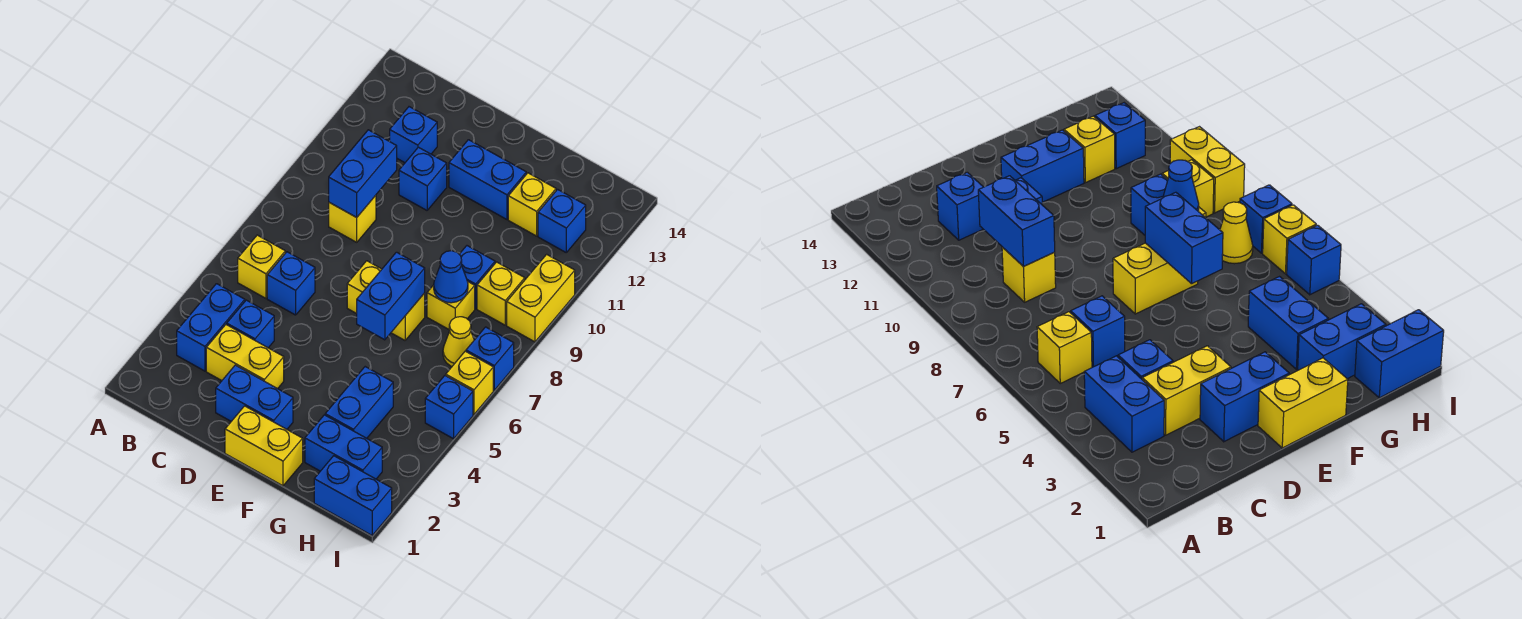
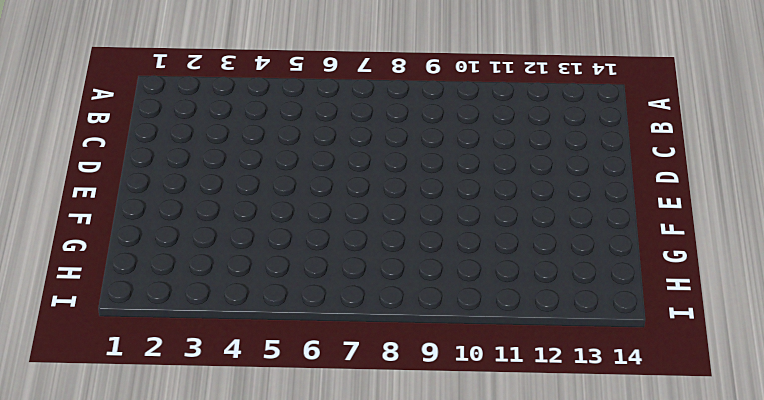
none -> blue brick B3:B4 level 1
none -> yellow brick B6 level 1
none -> yellow brick C3:D3 level 1

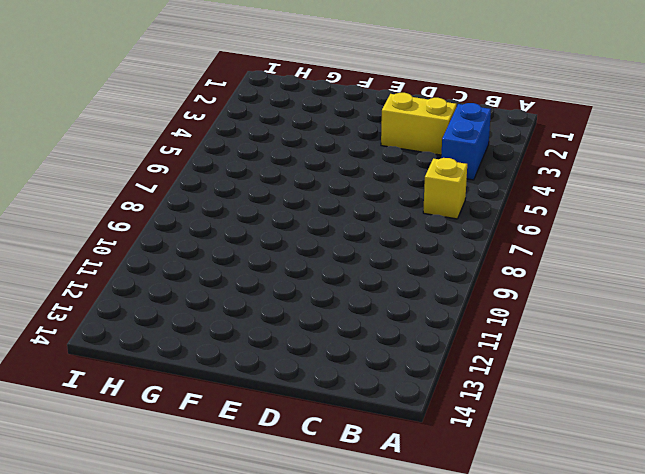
none -> blue brick C4 level 1
none -> blue brick C6 level 1
none -> yellow brick C9 level 1

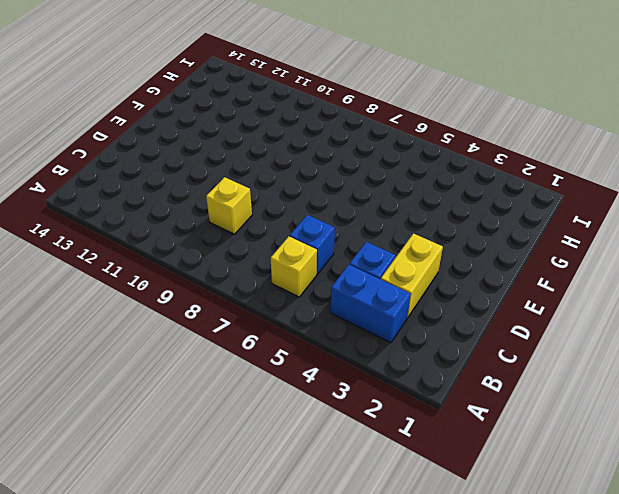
none -> blue brick C12 level 1
none -> blue brick D2:E2 level 1
none -> blue brick D11 level 1

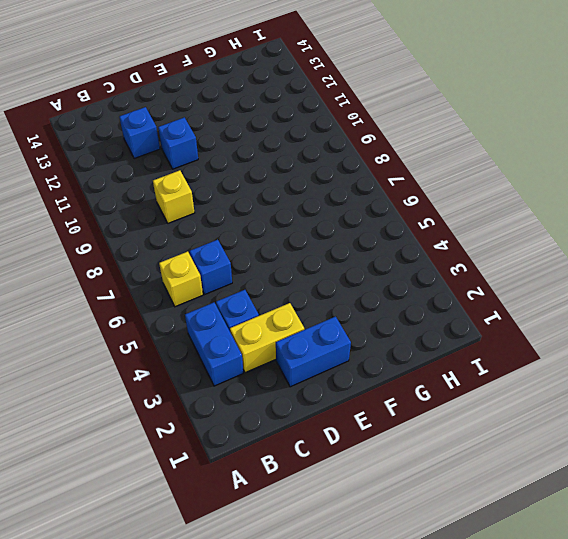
none -> yellow brick E1:F1 level 1
none -> yellow brick E7:F7 level 1
none -> blue brick E12:F12 level 1

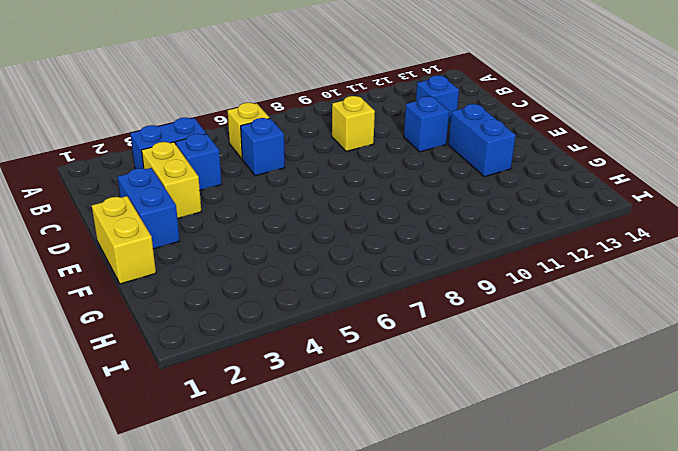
none -> yellow brick E7:F7 level 1
none -> blue brick G2:H2 level 1
none -> blue brick G3:G4 level 1

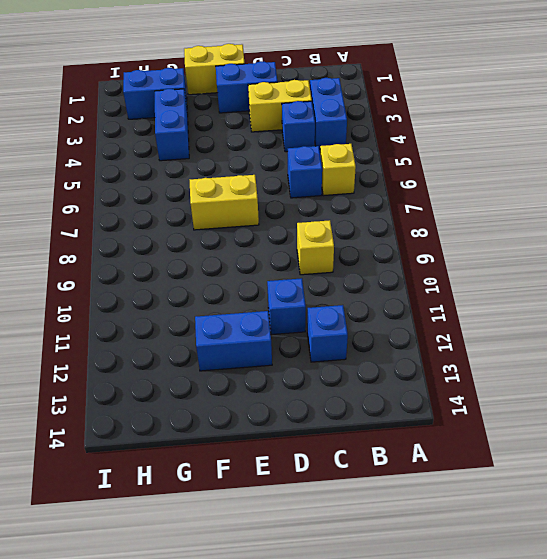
none -> yellow brick G8 level 1
none -> blue brick G9 level 1
none -> yellow brick G12 level 1

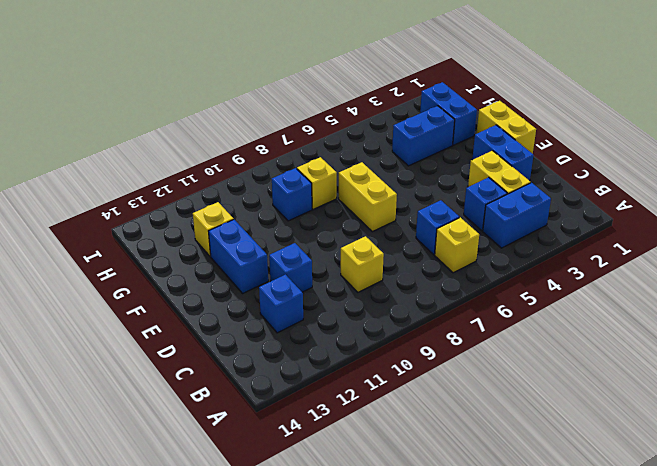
none -> blue brick H1:I1 level 1
none -> yellow cone H7 level 1
none -> yellow brick H9 level 1

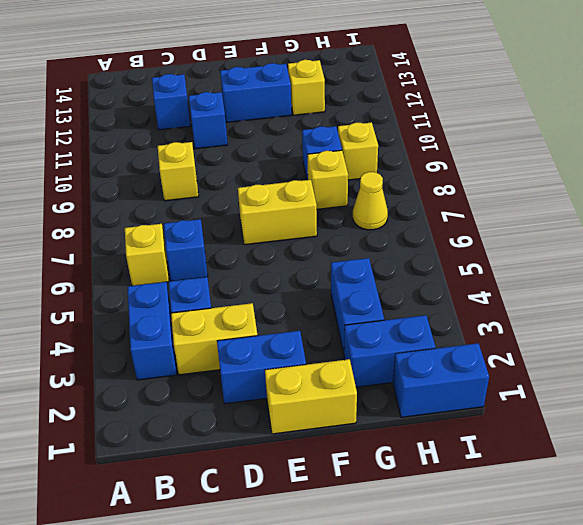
none -> blue brick H12 level 1
none -> blue brick I5 level 1
none -> yellow brick I6 level 1

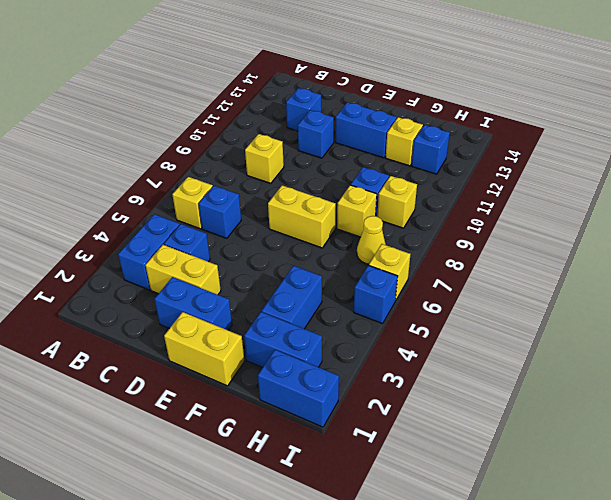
none -> blue brick I7 level 1
none -> yellow brick I9:I10 level 1
none -> blue brick C9:C10 level 2

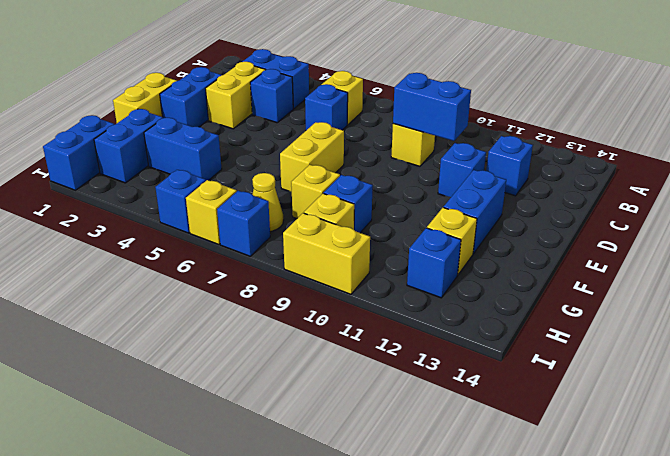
none -> blue brick F6:F7 level 2
none -> blue cone G8 level 2

